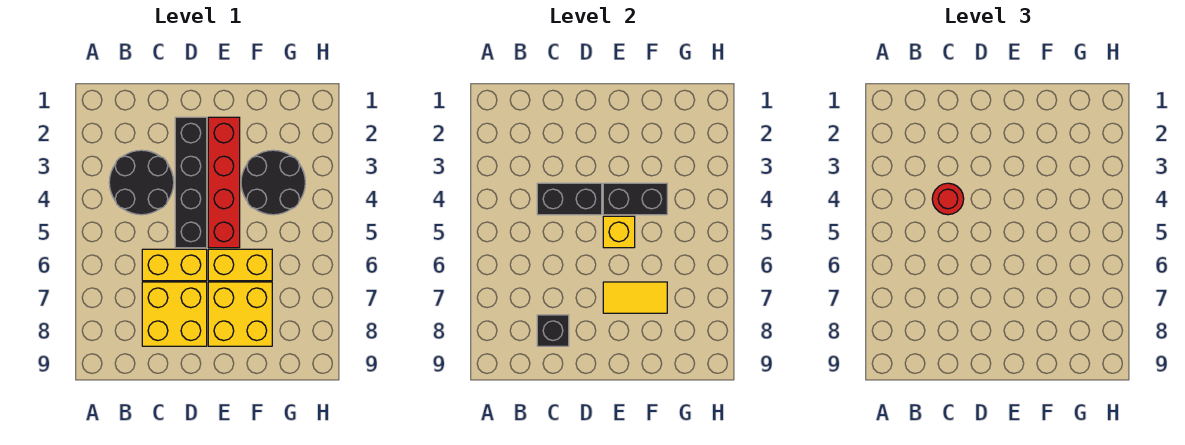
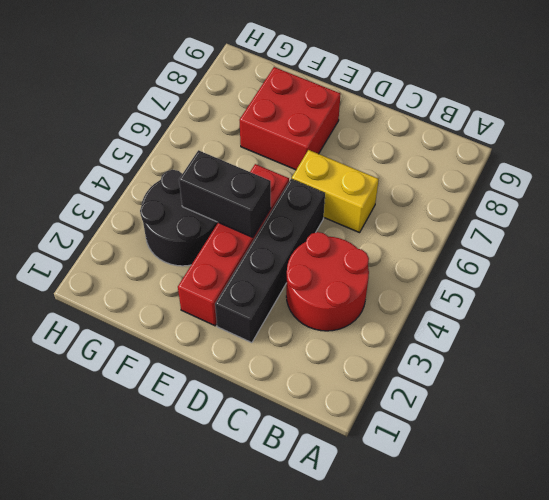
red round brick B3:C4 level 1 -> black round brick B3:C4 level 1
red brick E7:F8 level 1 -> yellow brick E7:F8 level 1
none -> yellow brick C7:D8 level 1
none -> yellow brick E6:F6 level 1
none -> black brick C4:D4 level 2

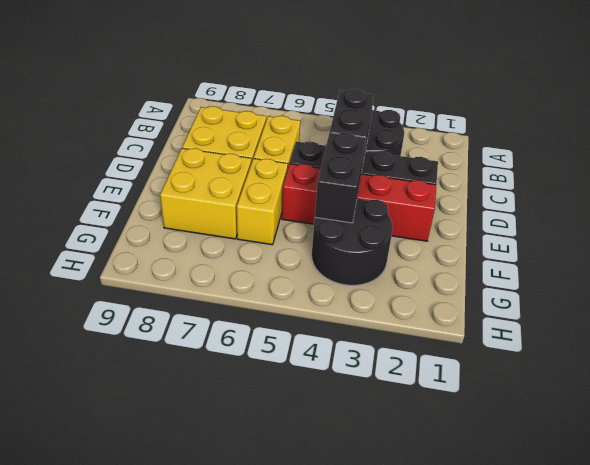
none -> black brick C8 level 2
none -> yellow brick E5 level 2
none -> yellow tile E7:F7 level 2

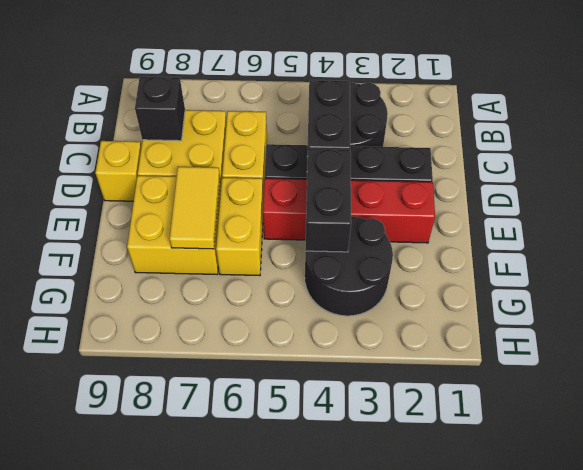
yellow brick D9 level 1 -> yellow brick E5 level 2
none -> red round brick C4 level 3

